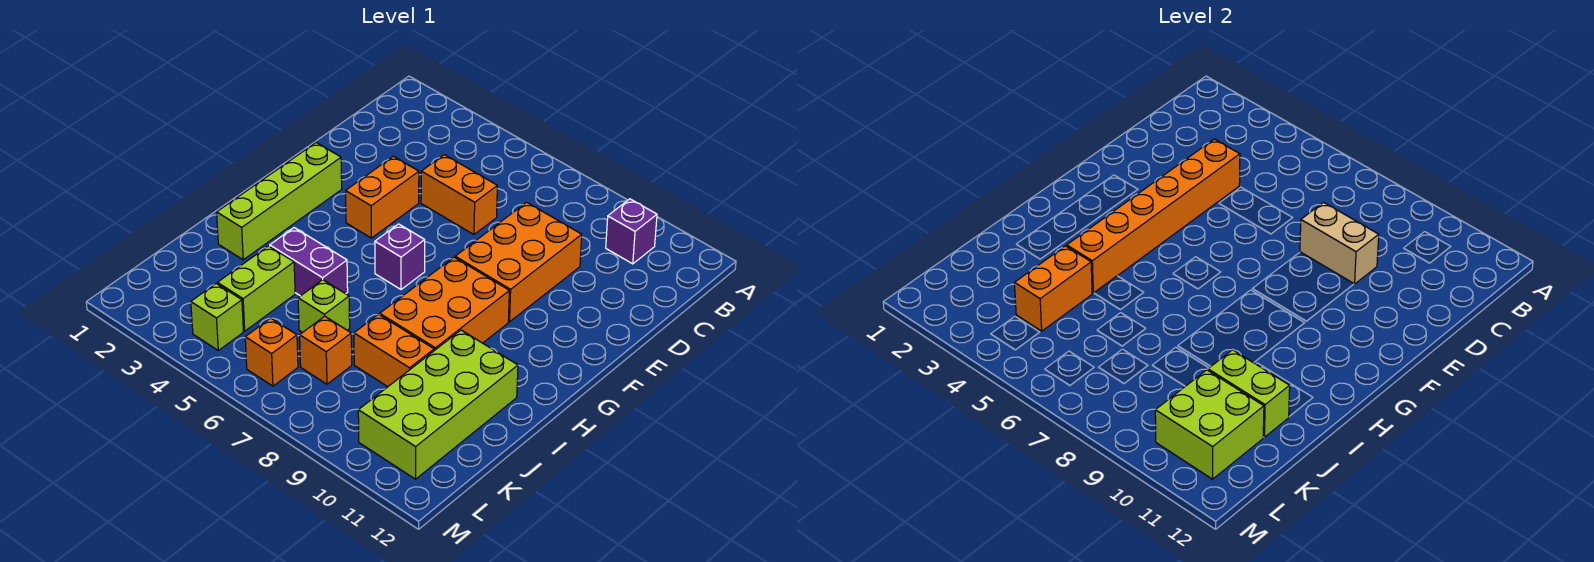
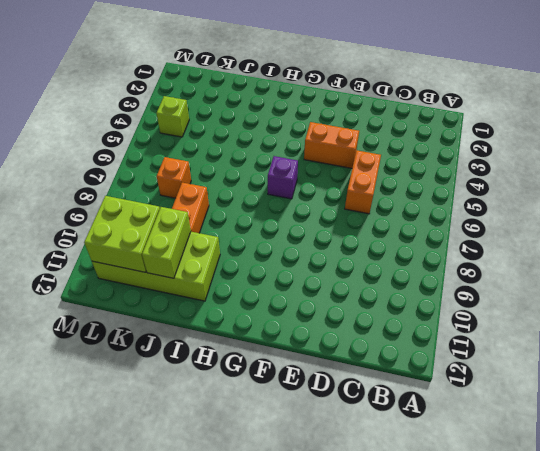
none -> purple brick B10 level 1
none -> orange brick D8:F9 level 1
none -> lime brick F2:I2 level 1

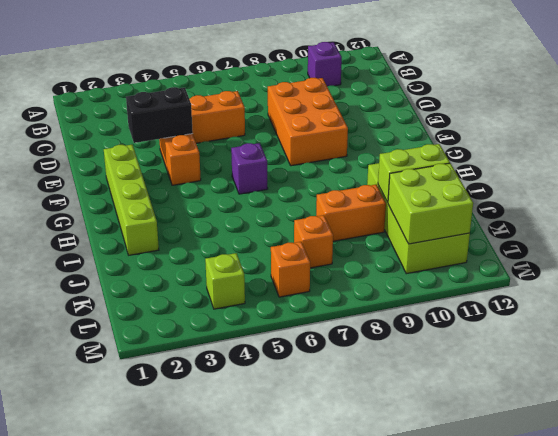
black brick E3:E4 level 2 -> orange brick D4:I4 level 2
none -> orange brick G8:I9 level 1
none -> purple brick I4:I5 level 1
none -> lime brick J4:K4 level 1

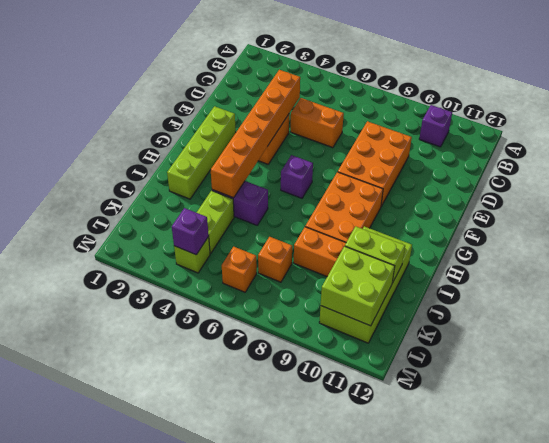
purple brick L4 level 2 -> none
none -> lime brick J6 level 1
none -> tan brick D8:D9 level 2
none -> orange brick J4:K4 level 2

